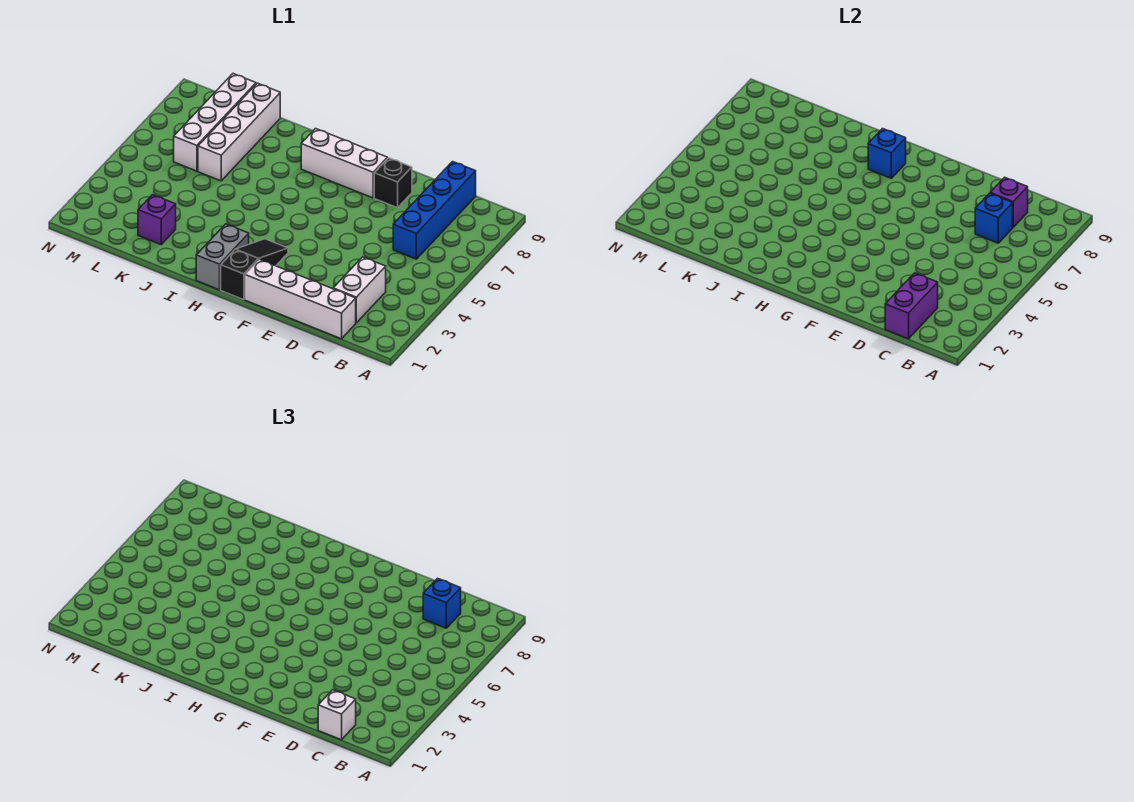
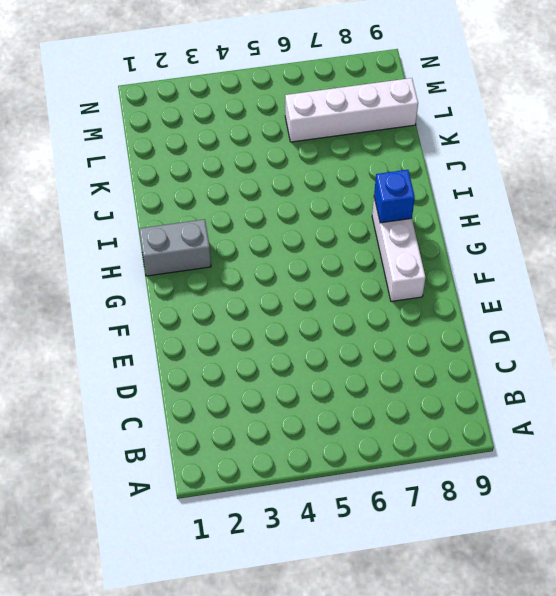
none -> white brick C1:F1 level 1
none -> white brick C2:C3 level 1
none -> blue brick C6:C9 level 1

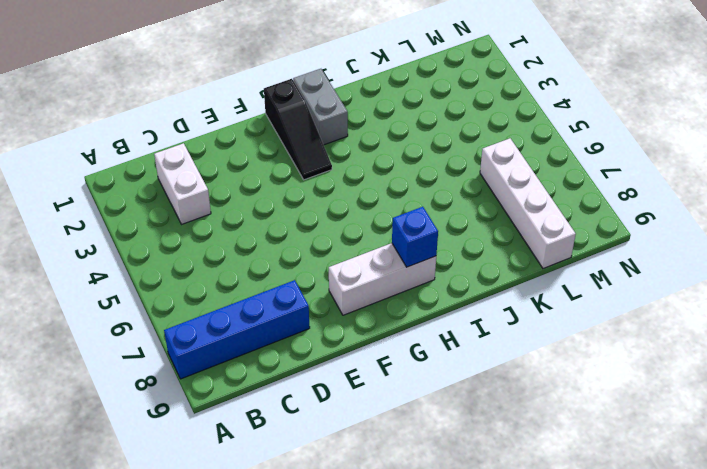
blue brick A8:D8 level 1 -> blue brick C6:C9 level 1
none -> white brick C1:F1 level 1
none -> black brick E8 level 1
none -> purple brick K2 level 1

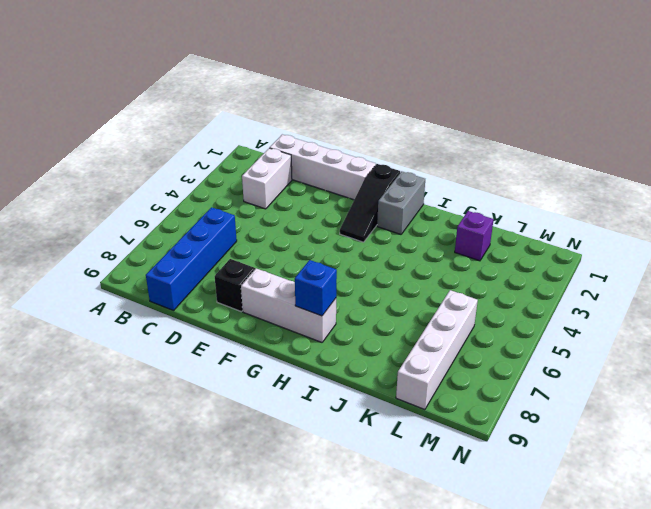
none -> white brick K6:K9 level 1
none -> purple brick C1:C2 level 2
none -> blue brick C7 level 2

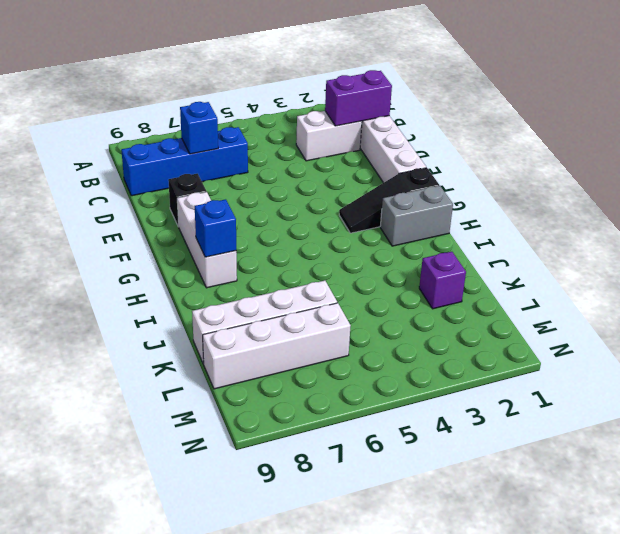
none -> purple brick C8 level 2
none -> white brick C1 level 3
none -> blue brick C8 level 3

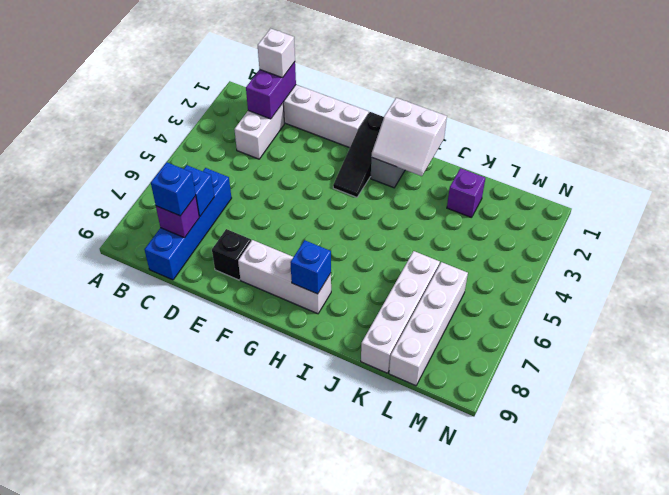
white slope H1:I2 level 2 top 1 -> none

